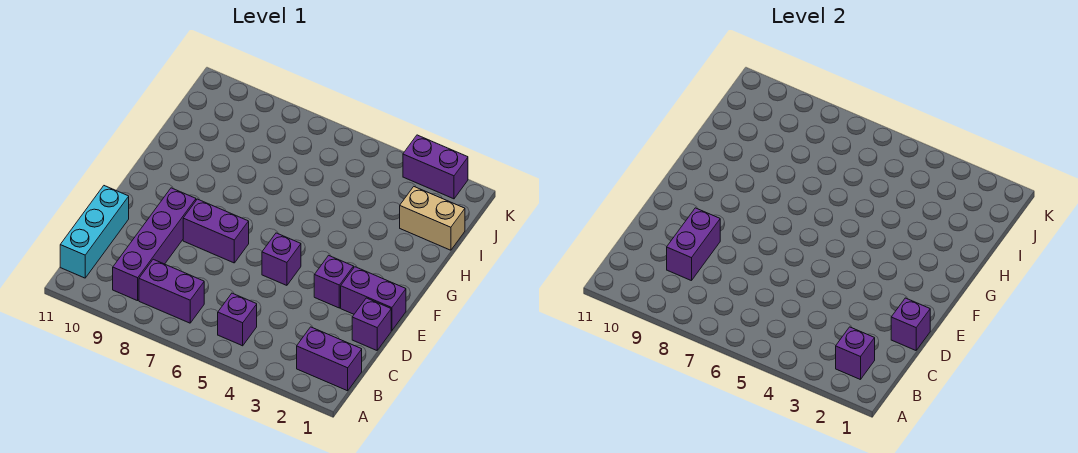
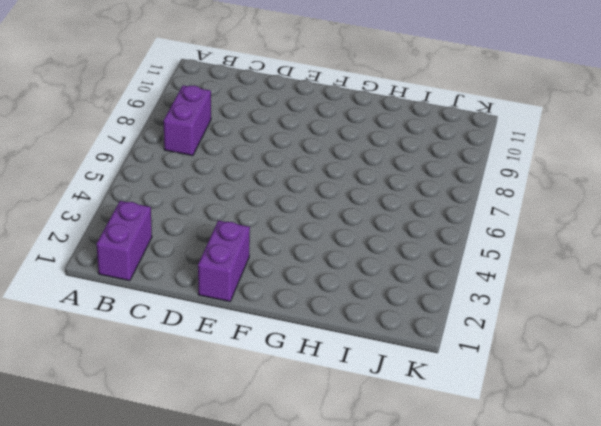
none -> purple brick B5 level 1
none -> purple brick B9:E9 level 1
none -> cyan brick B11:D11 level 1

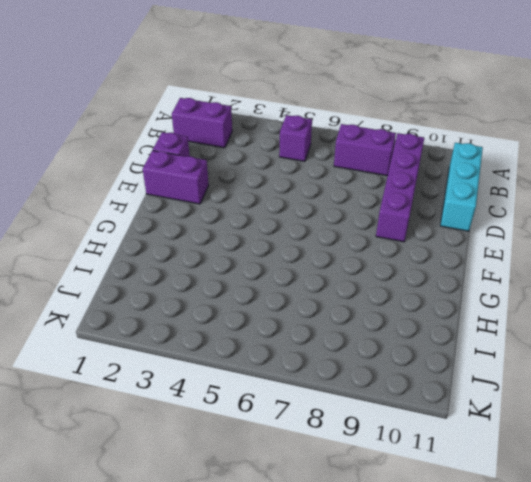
none -> purple brick E3 level 1
none -> purple brick E5 level 1
none -> purple brick E7:E8 level 1

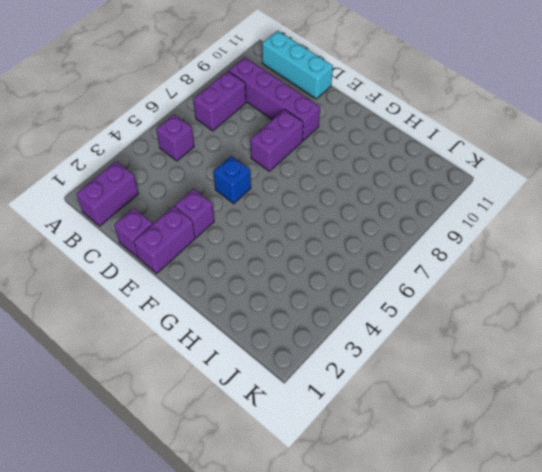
blue brick E5 level 1 -> purple brick E5 level 1
none -> tan brick I1:I2 level 1
none -> purple brick K2:K3 level 1
none -> purple brick B2 level 2

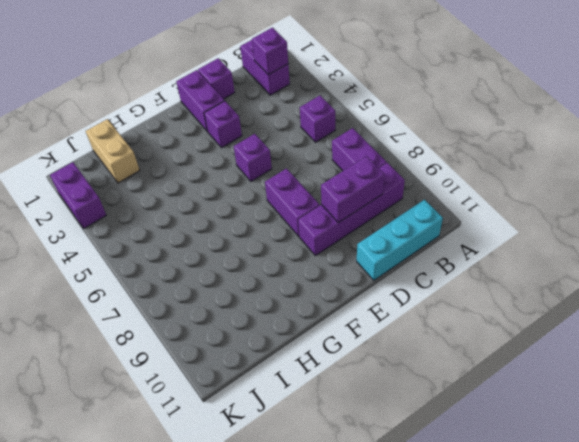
none -> purple brick D1 level 2

